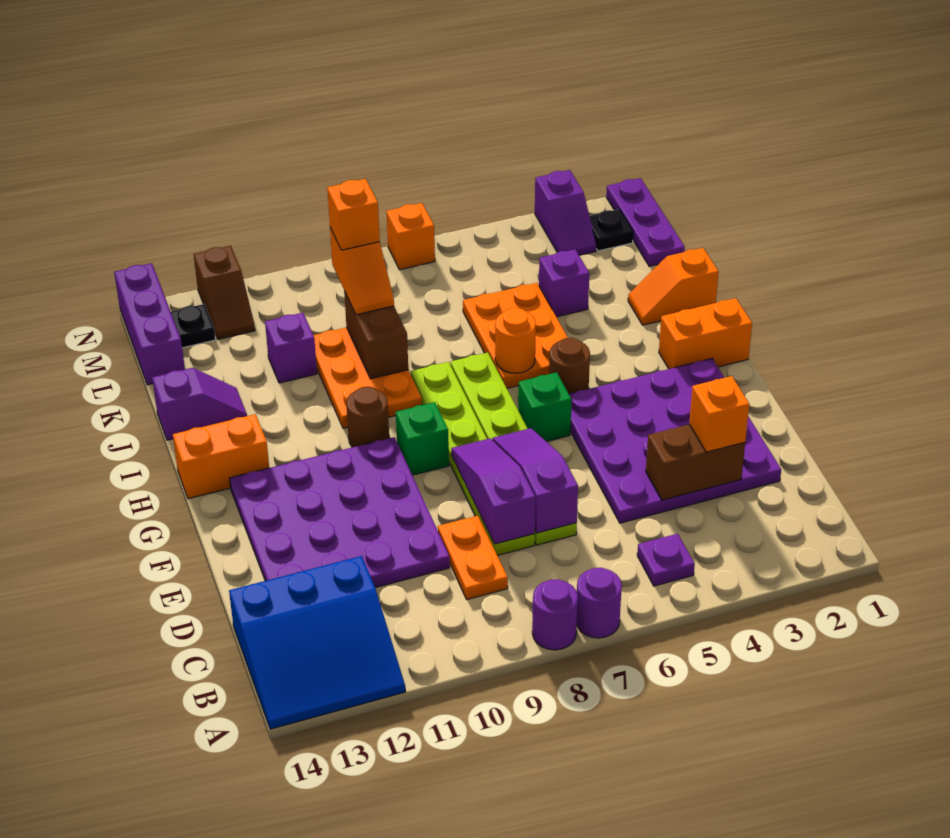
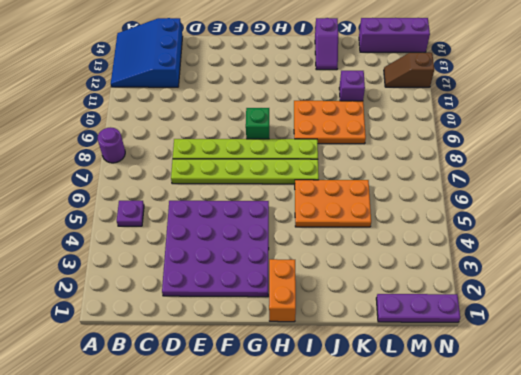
none -> purple round brick A7 level 1
none -> orange plate C9:D9 level 1
none -> purple plate D10:G13 level 1
none -> green brick G6 level 1

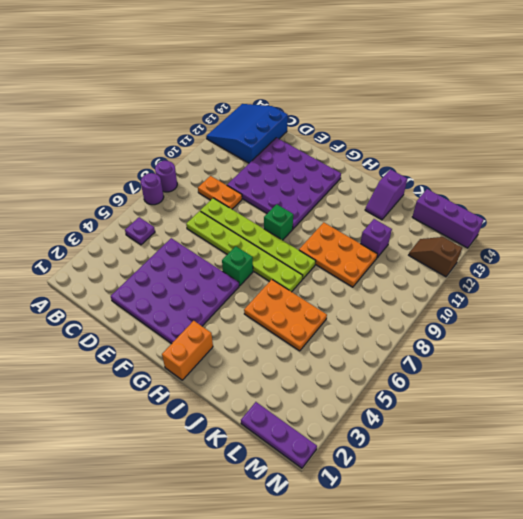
none -> brown round brick H5 level 1
none -> brown round brick H10 level 1
none -> orange brick H13:H14 level 1
none -> orange slope J1:J2 level 1 top 1

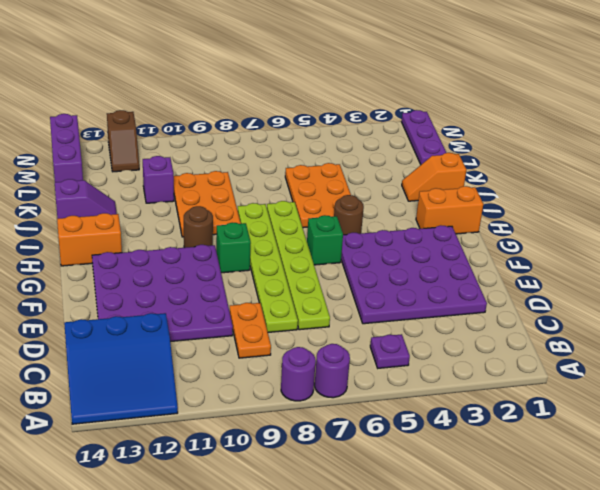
none -> purple brick K4 level 1
none -> black plate M2 level 1
none -> purple slope M3:N3 level 1 top N
none -> black plate M13 level 1

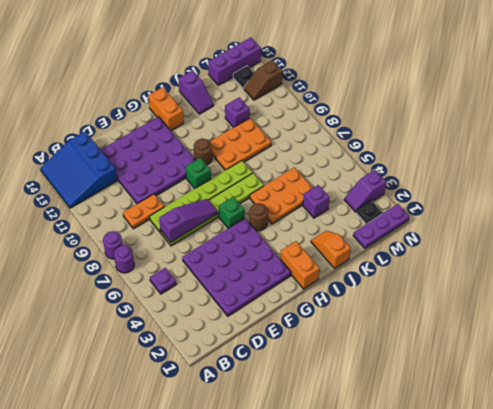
none -> orange brick N7 level 1
none -> brown brick D3:D4 level 2
none -> purple slope D8:F8 level 2 top D
none -> orange round brick I6 level 2

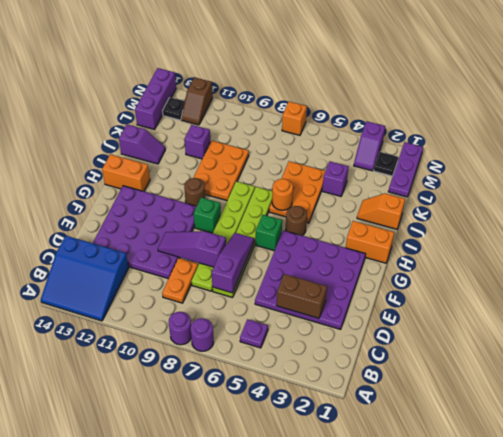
purple slope E8:E10 level 2 top 8 -> purple slope D8:F8 level 2 top D
none -> brown brick J9:K9 level 2
none -> orange brick D3 level 3
none -> orange slope K9:L9 level 3 top L
none -> orange brick L9 level 4

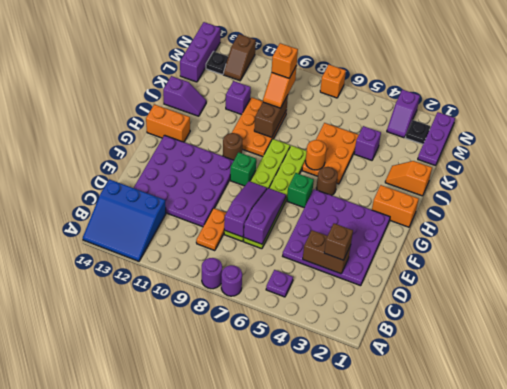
brown brick D3 level 3 -> orange brick D3 level 3

